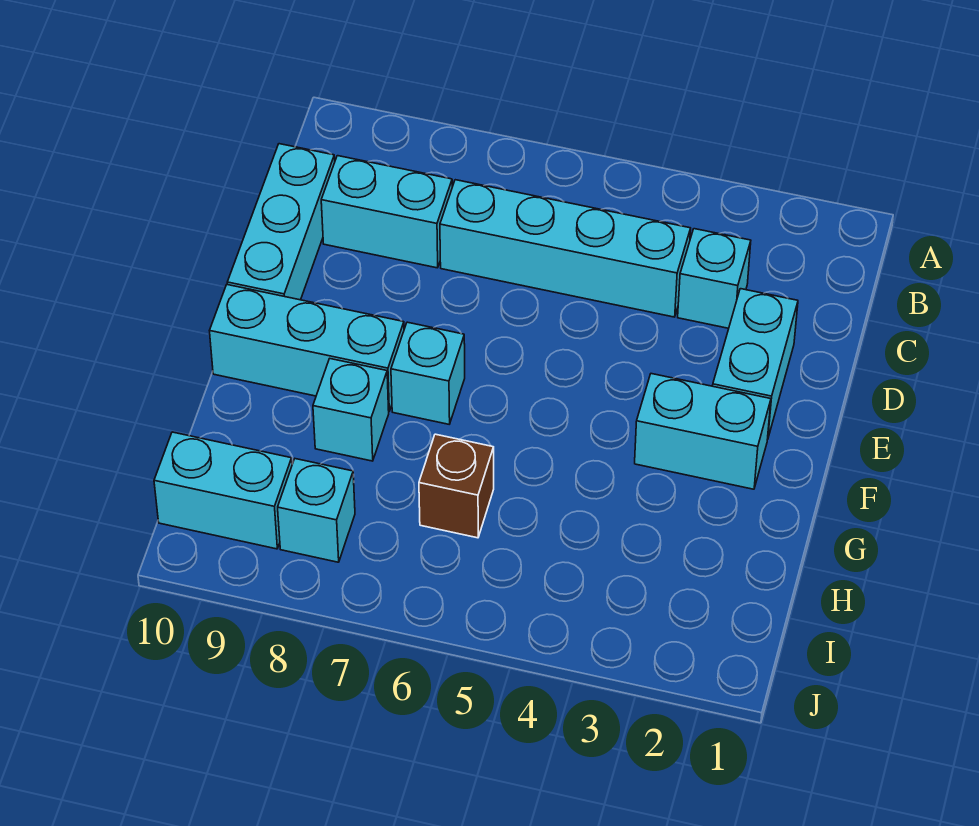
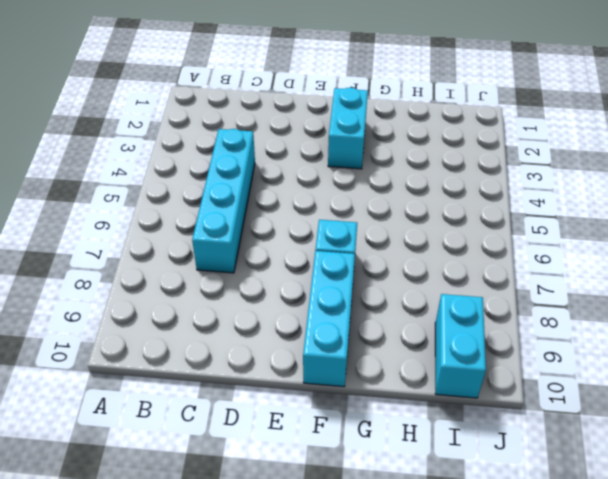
none -> cyan brick C3 level 1
none -> cyan brick C8:C9 level 1
none -> cyan brick C10:E10 level 1

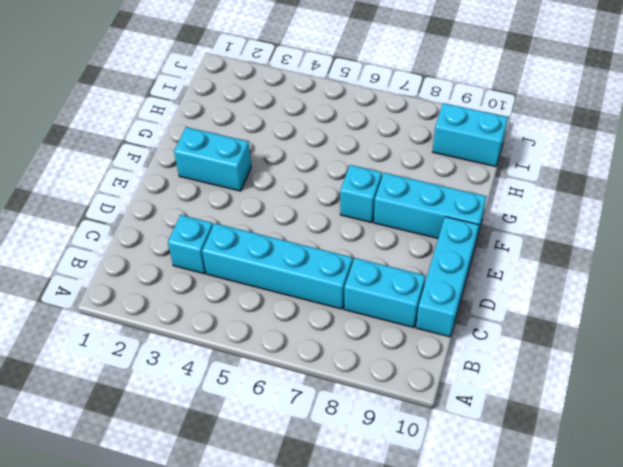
none -> cyan brick D2:E2 level 1
none -> cyan brick G8 level 1
none -> brown brick H6 level 1

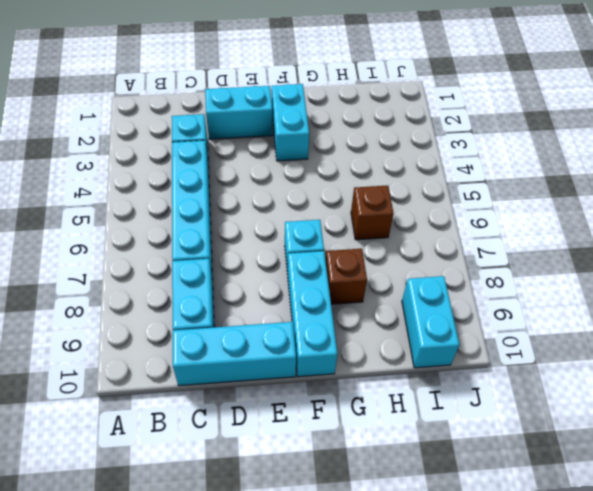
brown brick G8 level 1 -> cyan brick G8 level 1
none -> cyan brick I8 level 1

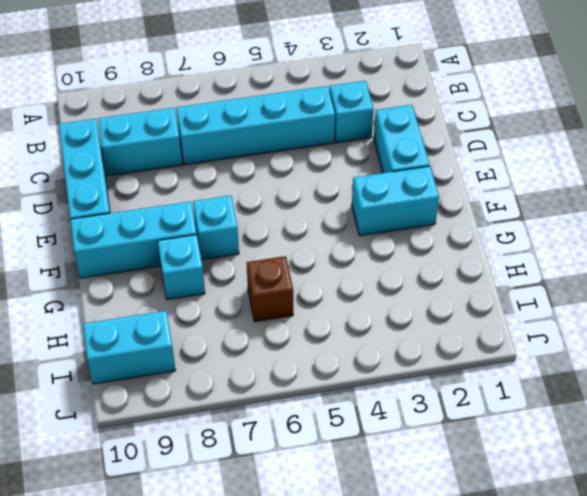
none -> cyan brick I8 level 1

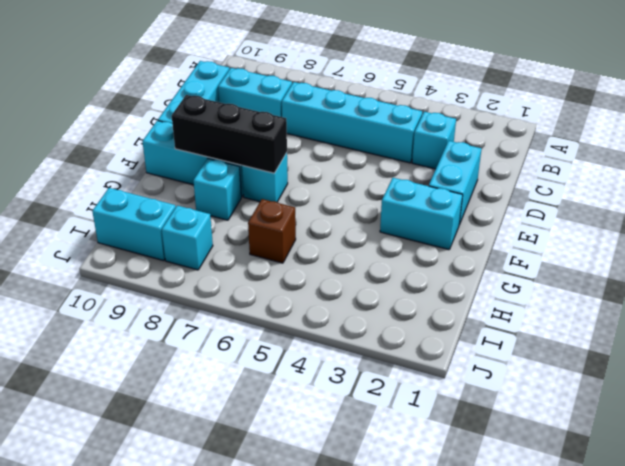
black brick F7:F9 level 2 -> none

